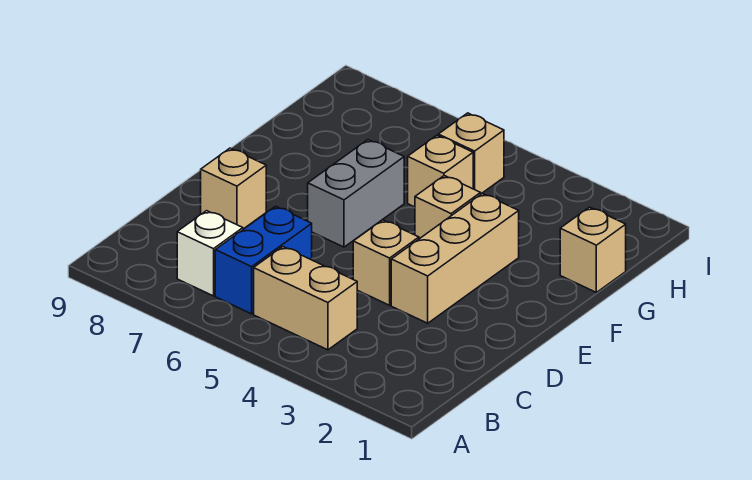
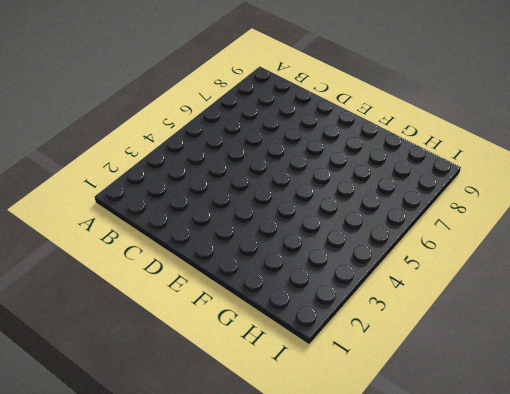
none -> tan brick B4:B5 level 1
none -> blue brick B6:C6 level 1

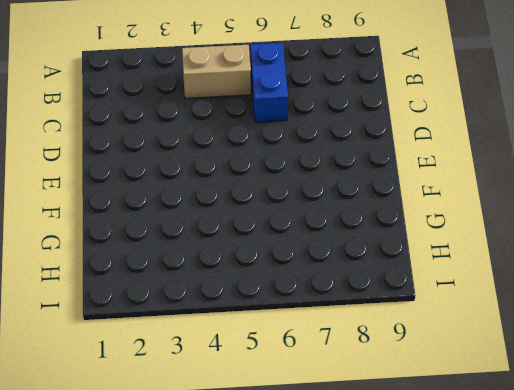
none -> white brick B7 level 1
none -> tan brick D3:F3 level 1

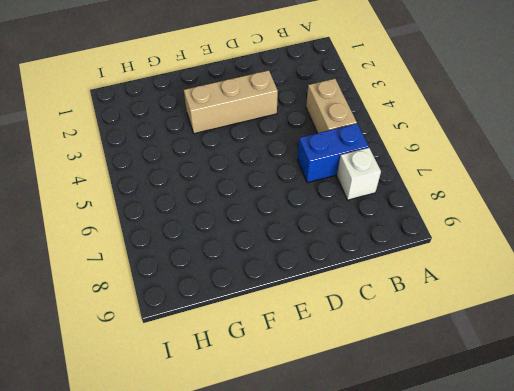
none -> tan brick D4 level 1
none -> tan brick D8 level 1

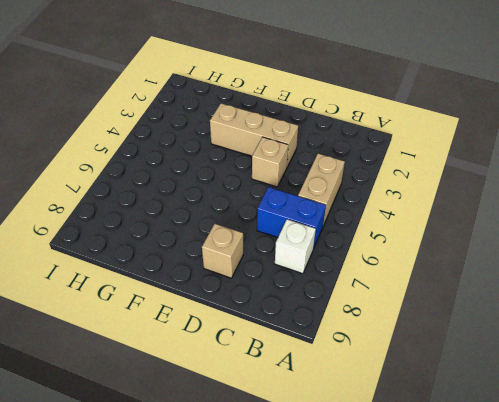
none -> grey brick E6:F6 level 1
none -> tan brick F4 level 1

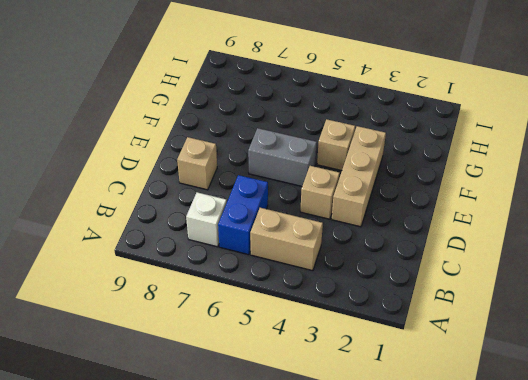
grey brick E5:E6 level 1 -> grey brick E6:F6 level 1
none -> tan brick G1 level 1
none -> tan brick G5 level 1

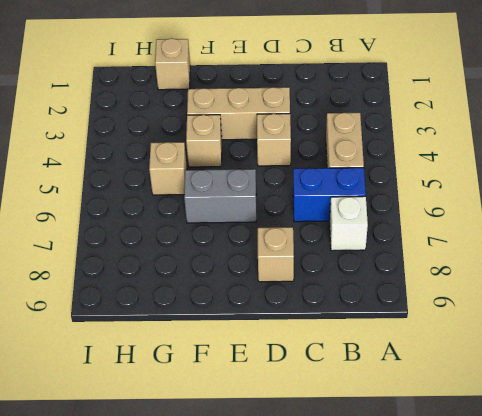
none -> tan brick H5 level 1

